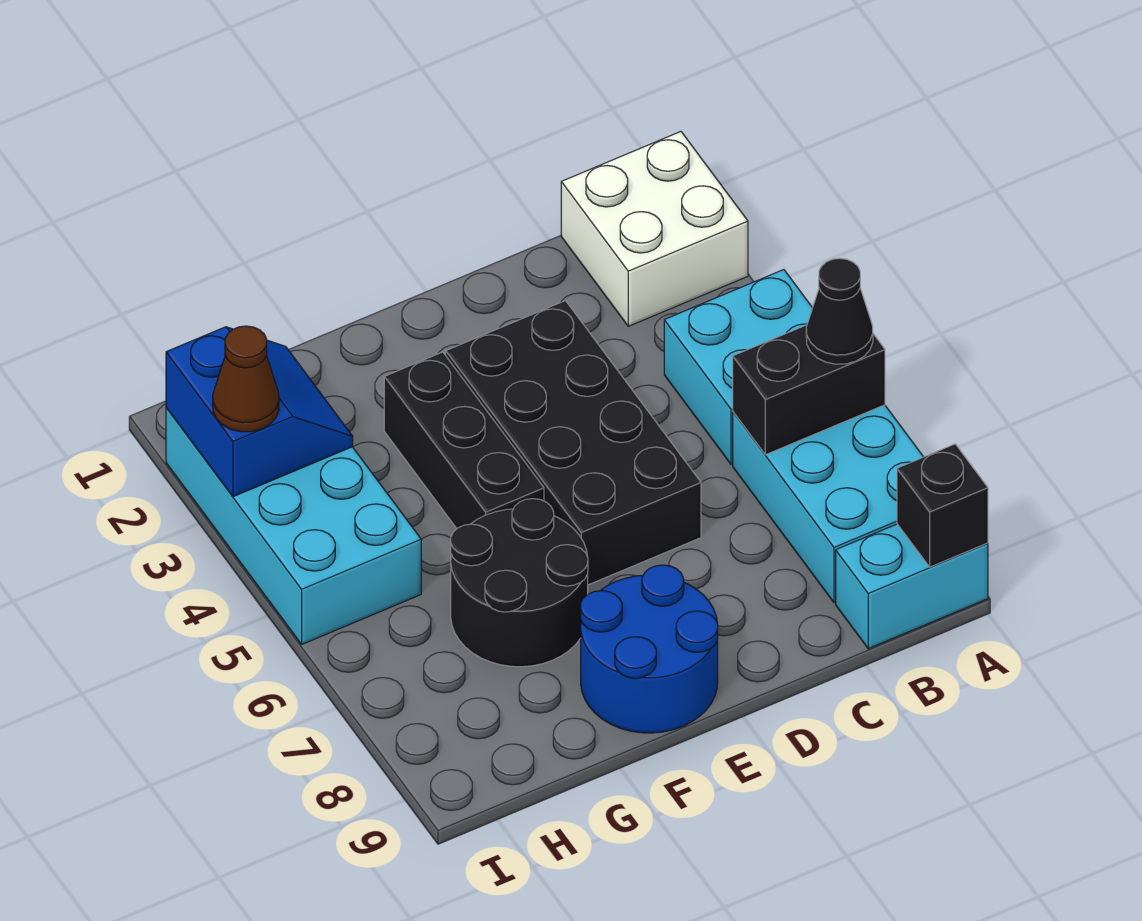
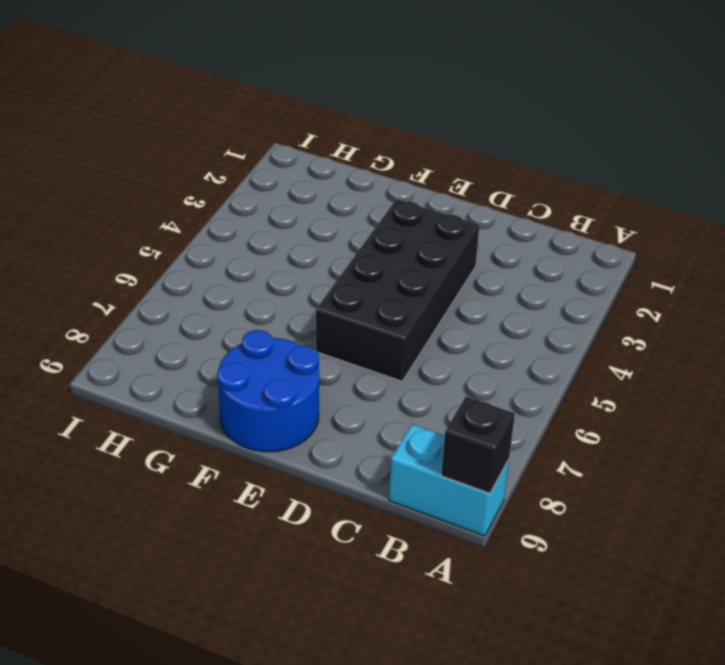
none -> white brick A1:B2 level 1
none -> cyan brick A4:B5 level 1
none -> cyan brick A6:B8 level 1

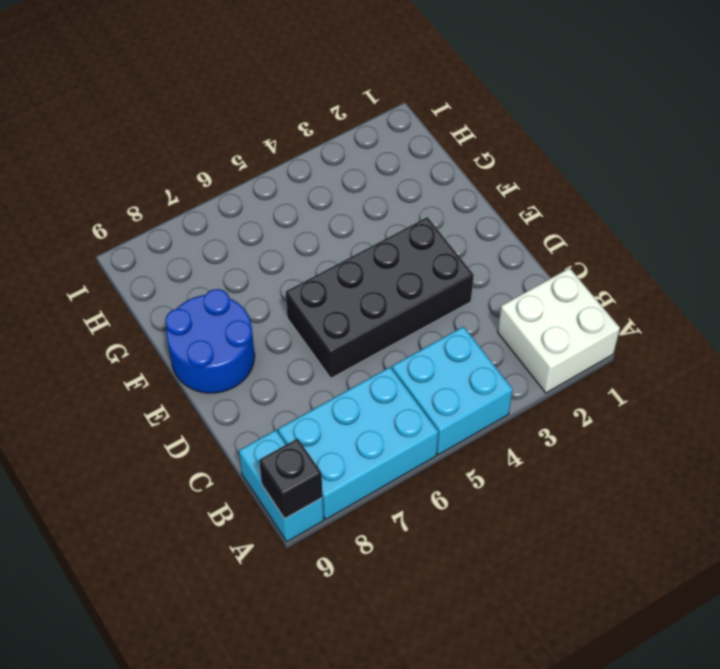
none -> black brick F3:F5 level 1
none -> black round brick F6:G7 level 1
none -> cyan brick H2:I5 level 1

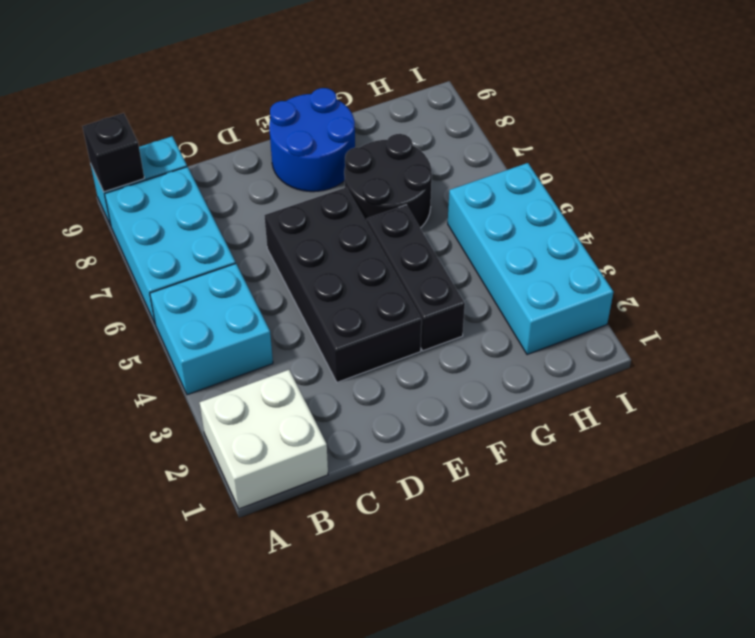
none -> black brick A6:B6 level 2
none -> blue slope H2:I3 level 2 top I
none -> black cone A6 level 3

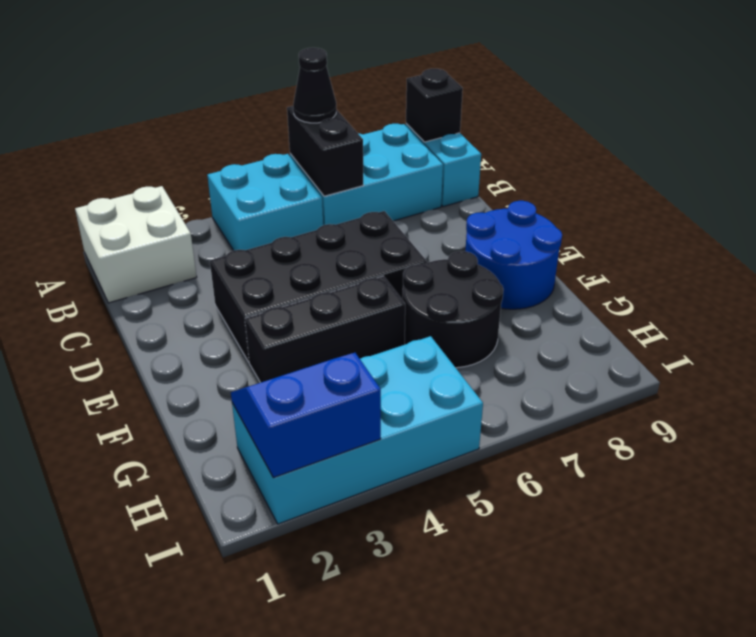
none -> brown cone I3 level 3

